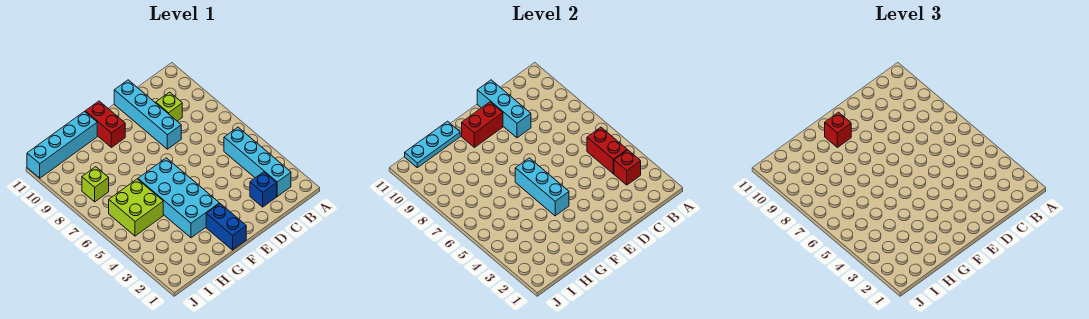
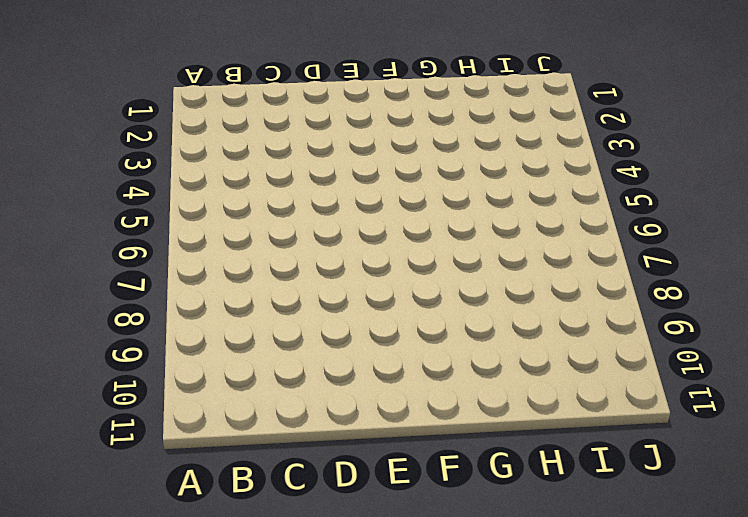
none -> cyan brick B2:B5 level 1
none -> blue brick C2 level 1
none -> lime brick C9 level 1

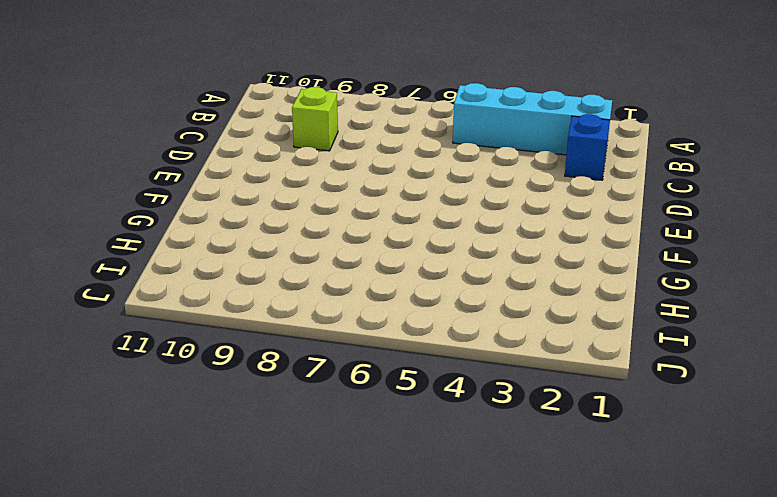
none -> cyan brick D8:D11 level 1
none -> blue brick F1:F2 level 1
none -> cyan brick F3:G6 level 1

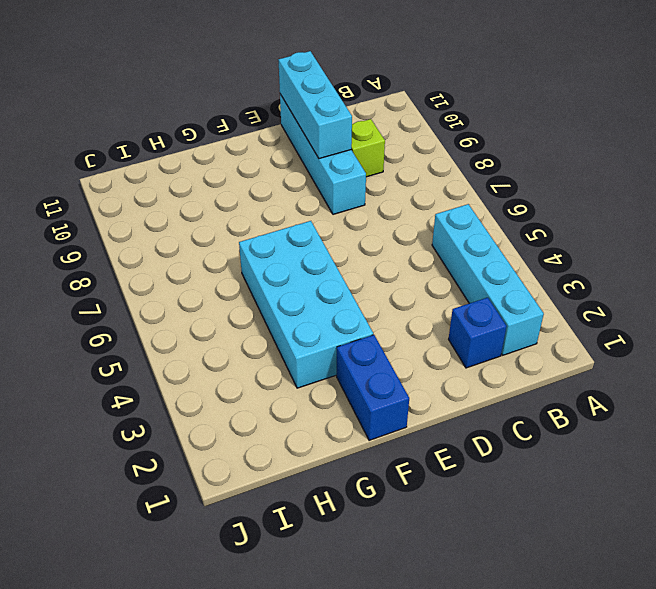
none -> red brick F10:F11 level 1
none -> cyan brick G11:J11 level 1
none -> lime brick H5:I6 level 1

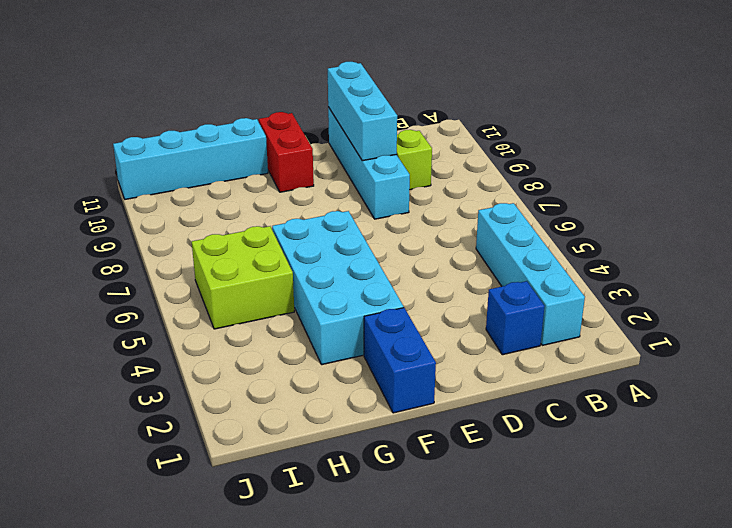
none -> lime brick I8 level 1
none -> red brick B3 level 2
none -> red brick B4:B5 level 2

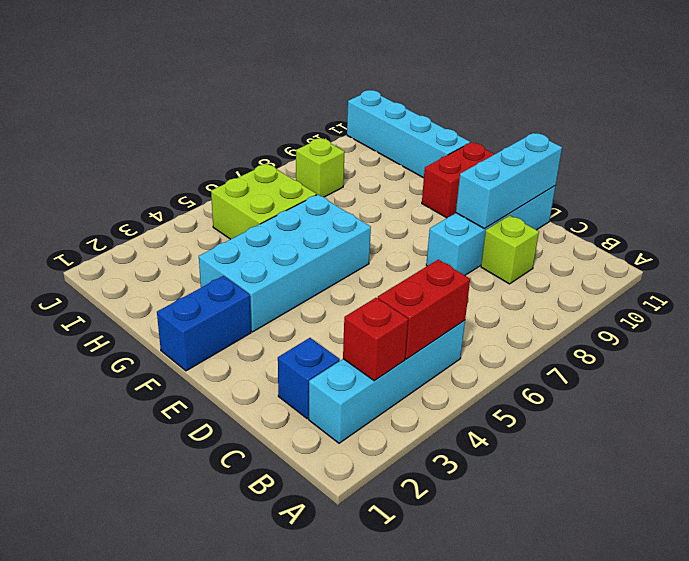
none -> red brick E10:F10 level 2
none -> cyan brick F4:F6 level 2
none -> cyan plate G11:I11 level 2

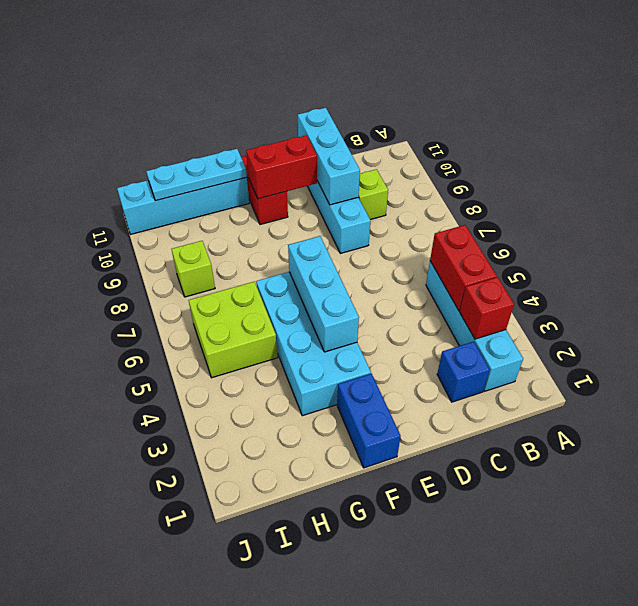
none -> red brick F10 level 3

